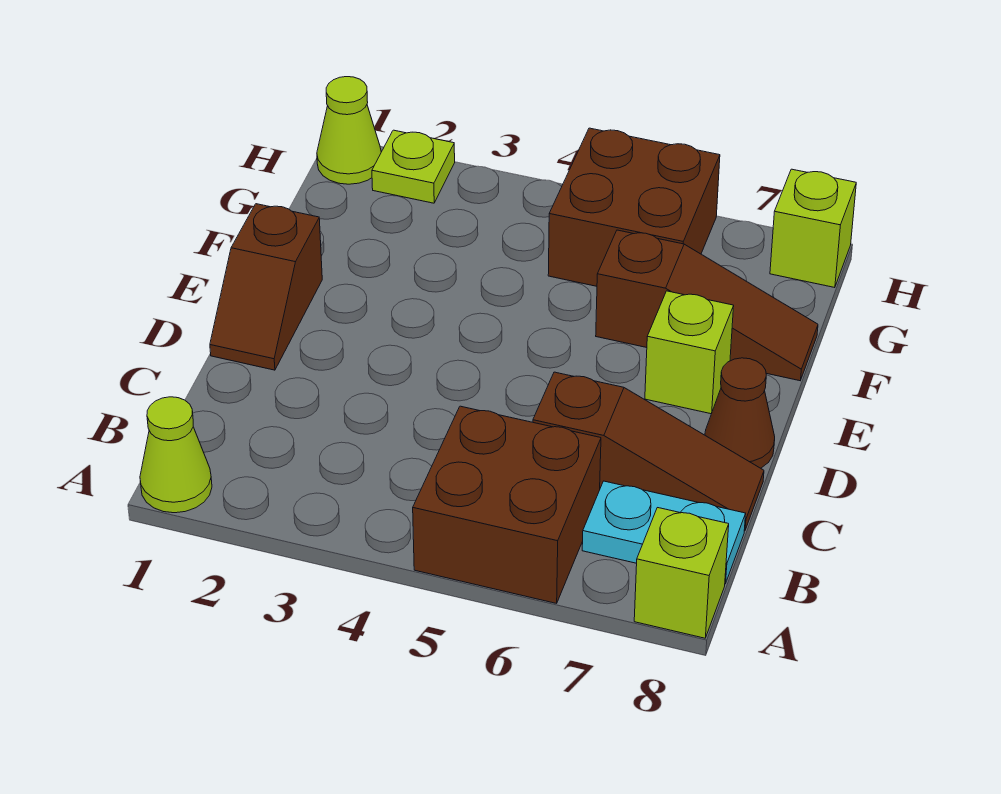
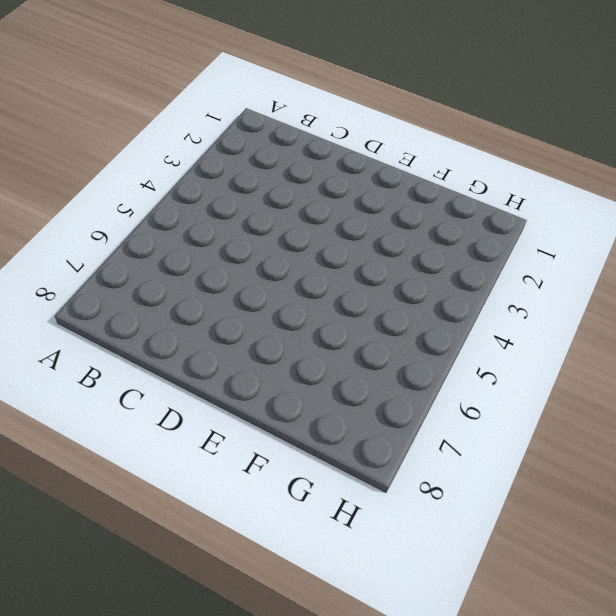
none -> lime cone A1 level 1
none -> brown brick A5:B6 level 1
none -> lime brick A8 level 1

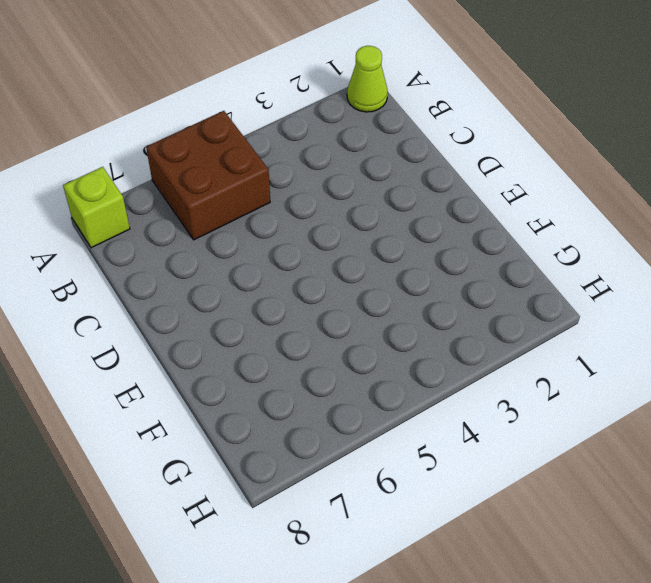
none -> cyan plate B7:B8 level 1
none -> brown slope C6:C8 level 1 top 6
none -> brown slope D1:E1 level 1 top E

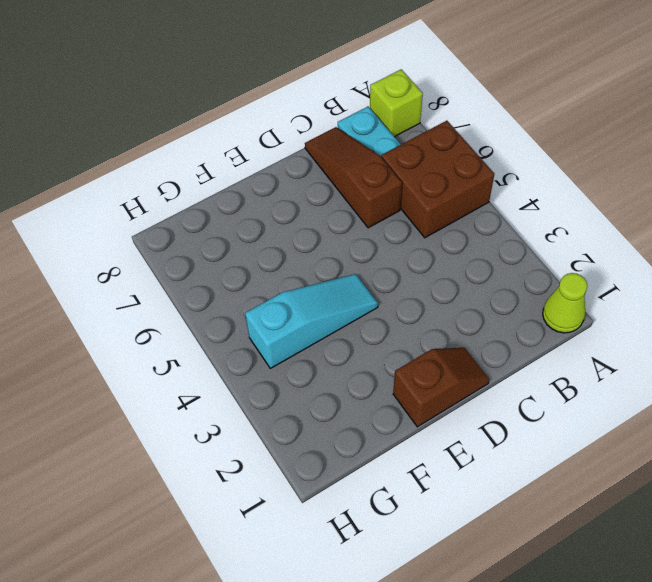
cyan slope E4:G4 level 1 top G -> none
none -> brown cone D8 level 1
none -> lime brick E7 level 1
none -> brown slope F6:F8 level 1 top 6

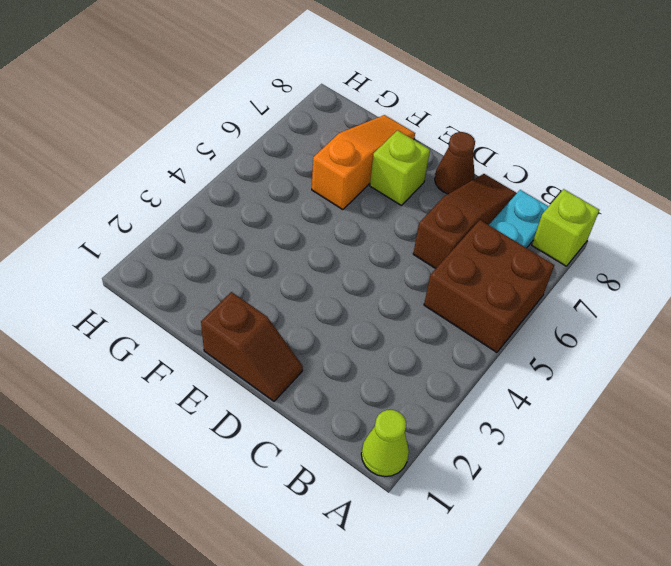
orange slope F6:F8 level 1 top 6 -> brown slope F6:F8 level 1 top 6
none -> brown brick G5:H6 level 1
none -> lime cone H1 level 1
none -> lime plate H2 level 1

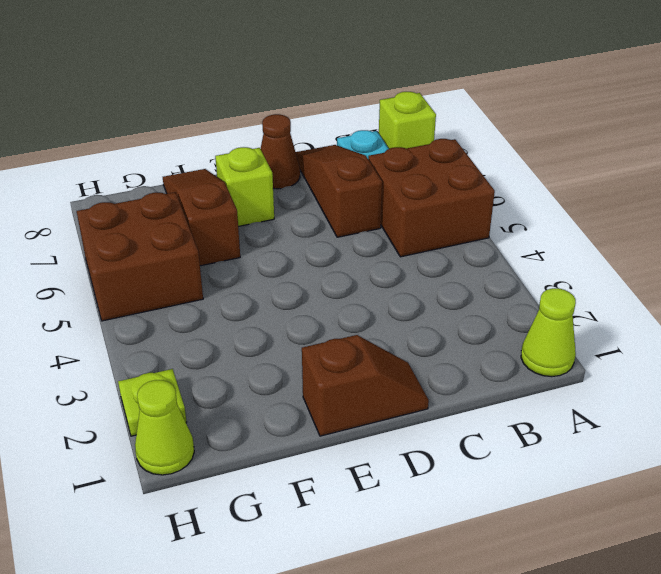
none -> lime brick H8 level 1

